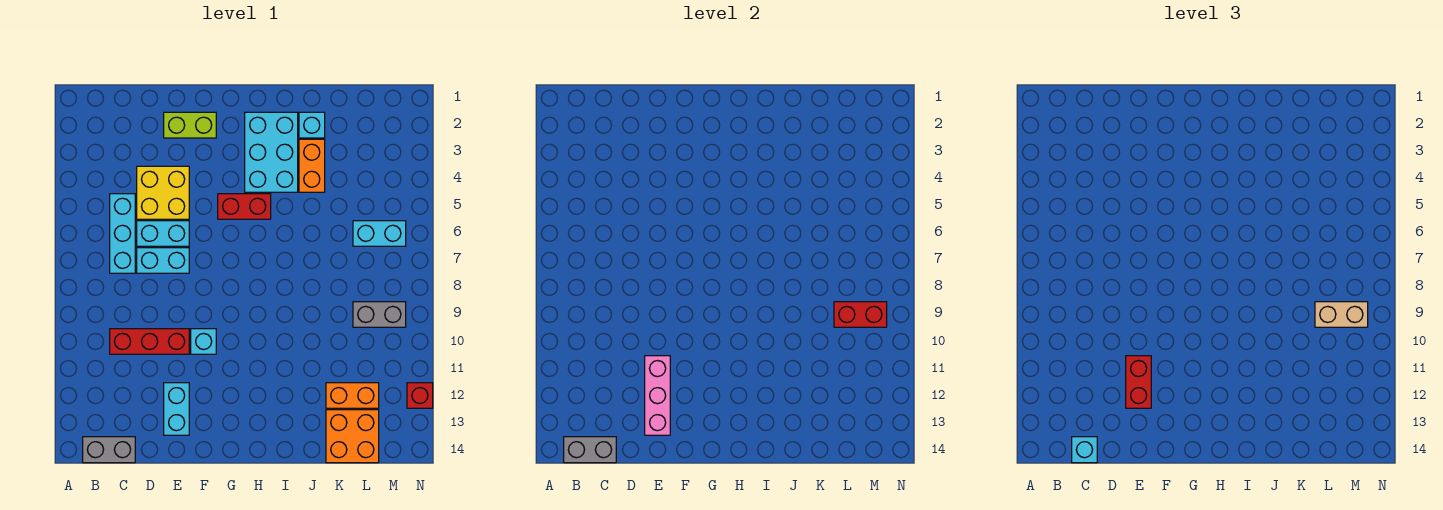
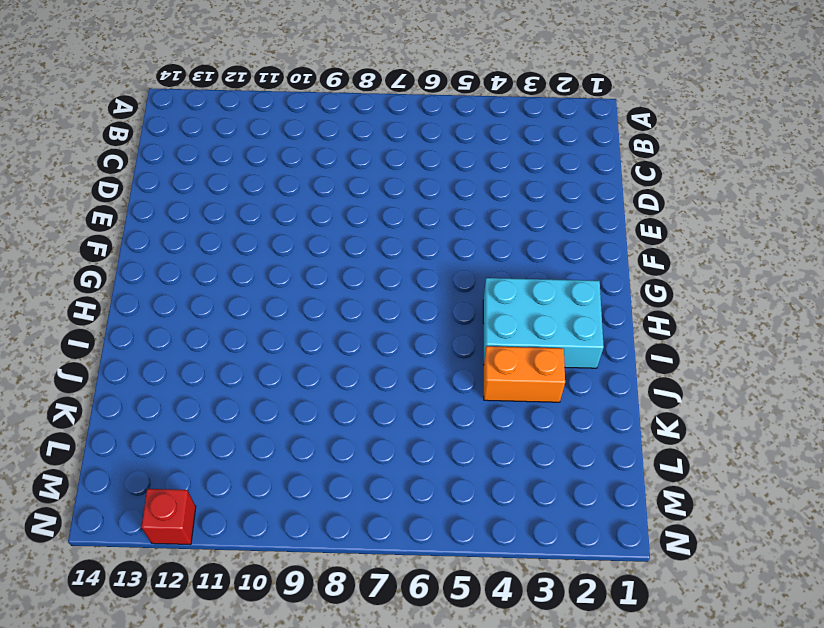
none -> grey brick B14:C14 level 1
none -> cyan brick C5:C7 level 1
none -> red brick C10:E10 level 1

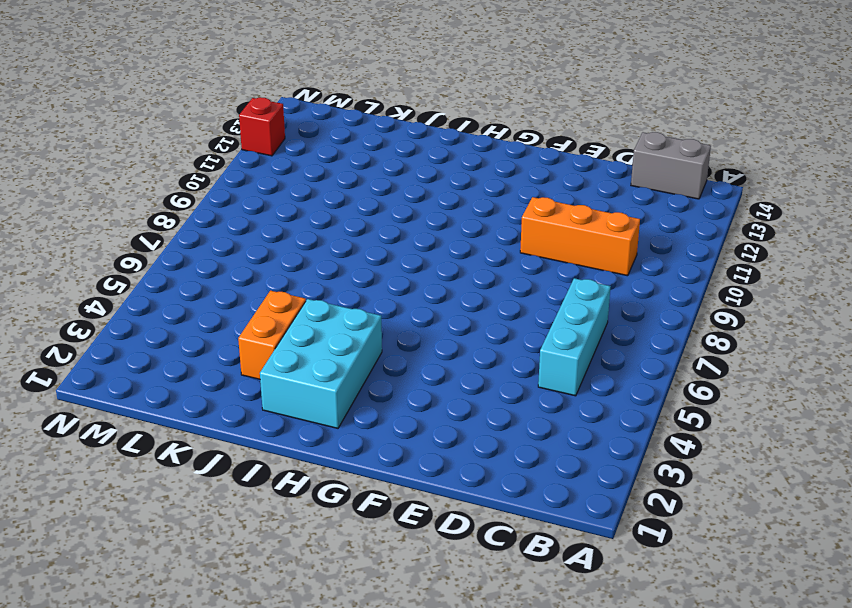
orange brick C10:E10 level 1 -> red brick C10:E10 level 1
none -> yellow brick D4:E5 level 1
none -> cyan brick D6:E6 level 1
none -> cyan brick D7:E7 level 1

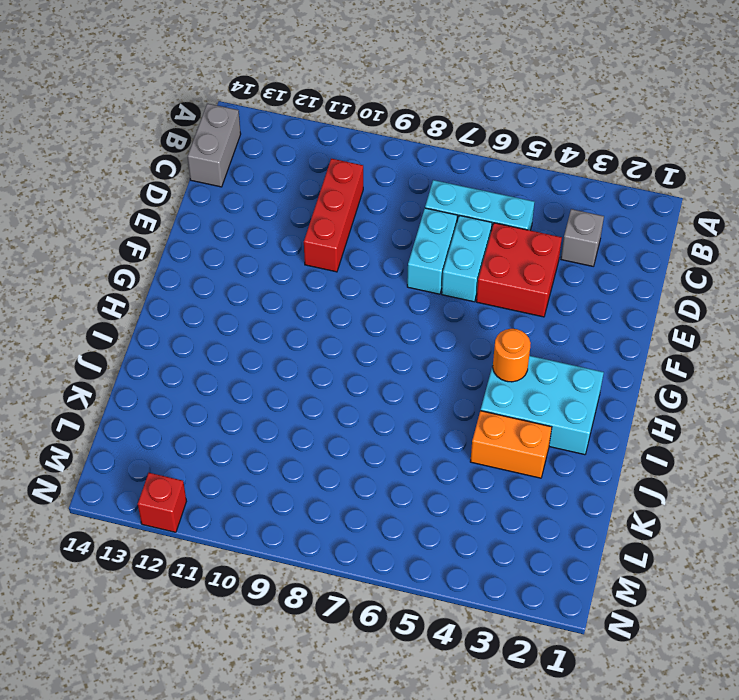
grey brick C3 level 1 -> none
red brick D4:E5 level 1 -> yellow brick D4:E5 level 1
orange round brick H4 level 2 -> none
none -> lime brick E2:F2 level 1
none -> cyan brick E12:E13 level 1
none -> cyan brick F10 level 1

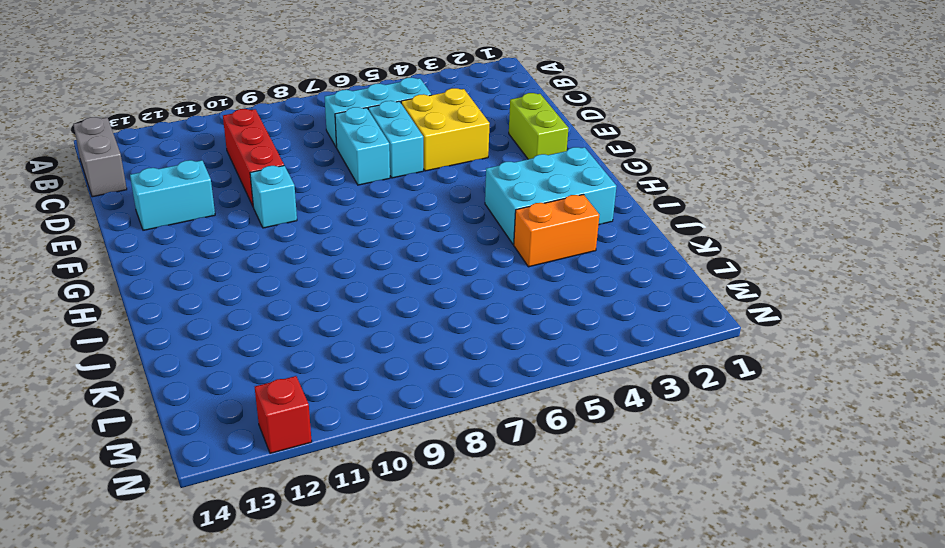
none -> red brick G5:H5 level 1
none -> cyan brick J2 level 1
none -> orange brick K12:L12 level 1

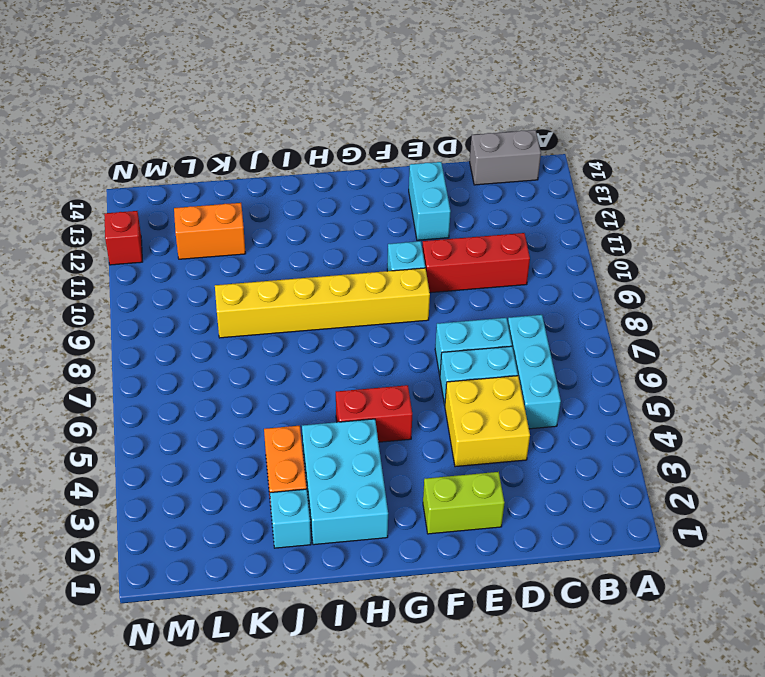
yellow brick F9:K9 level 1 -> none
none -> orange brick K13:L14 level 1
none -> cyan brick L6:M6 level 1
none -> grey brick L9:M9 level 1

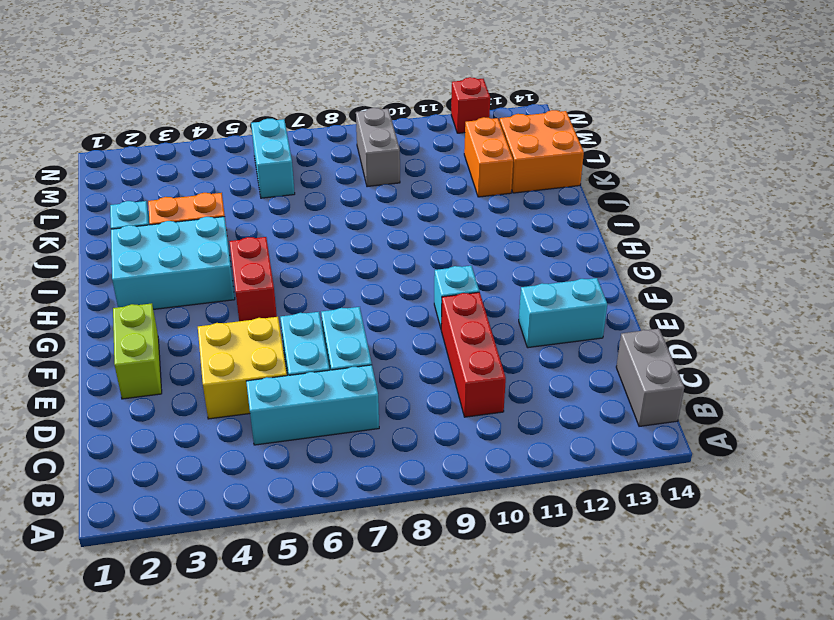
none -> grey brick B14:C14 level 2
none -> pink brick E11:E13 level 2
none -> red brick L9:M9 level 2

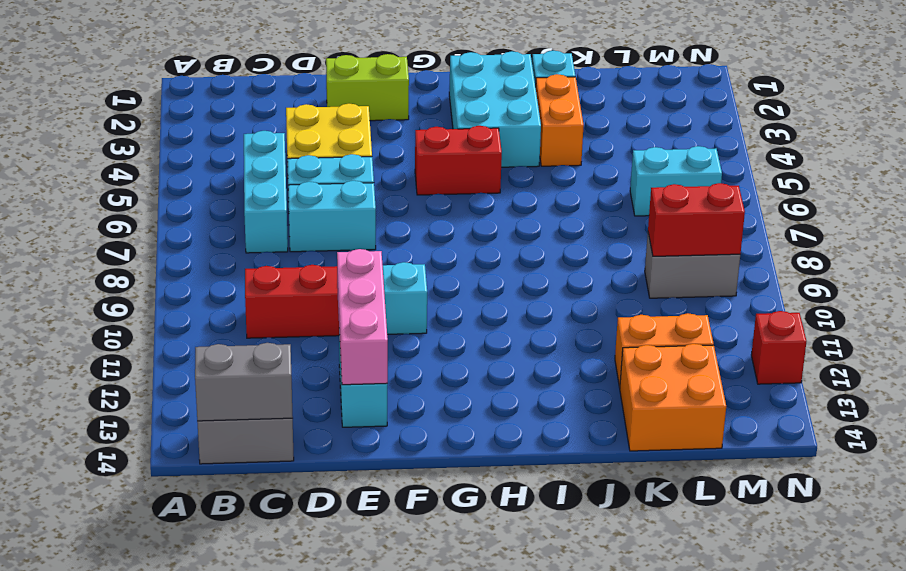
none -> cyan brick C14 level 3
none -> red brick E11:E12 level 3
none -> tan brick L9:M9 level 3

